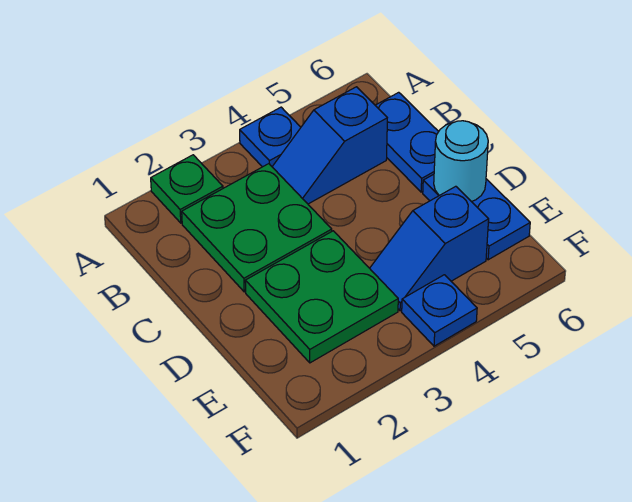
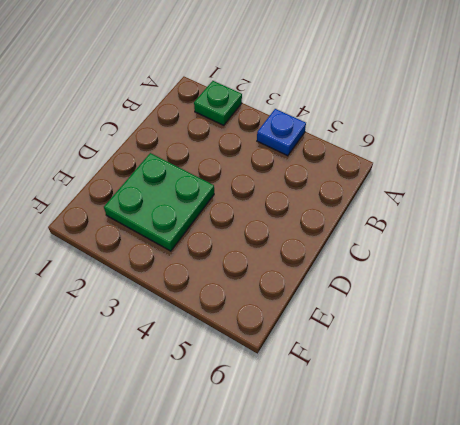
none -> green plate B2:C3 level 1
none -> blue slope B4:B5 level 1 top 5

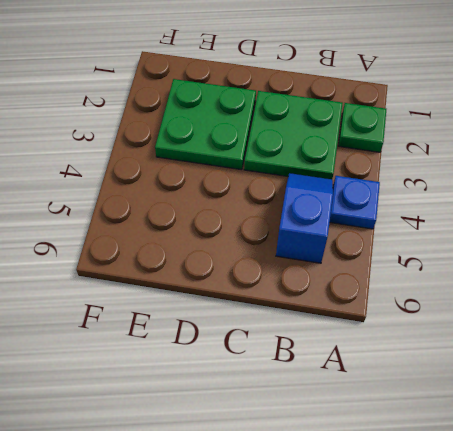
none -> blue plate B6:C6 level 1
none -> blue plate D6:E6 level 1

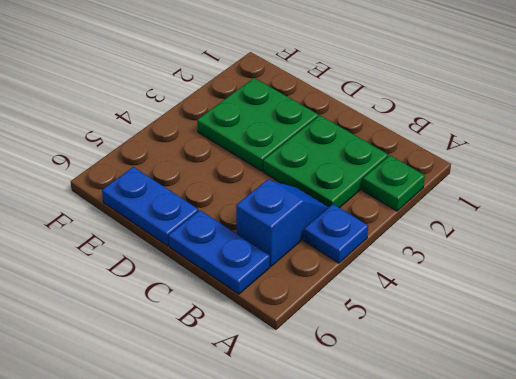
none -> blue slope E4:E5 level 1 top 5
none -> blue plate F4 level 1

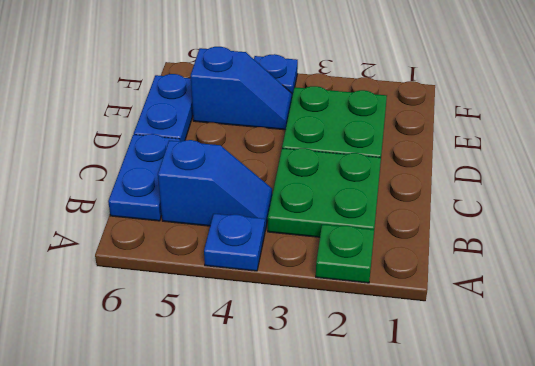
none -> cyan round brick D6 level 2

